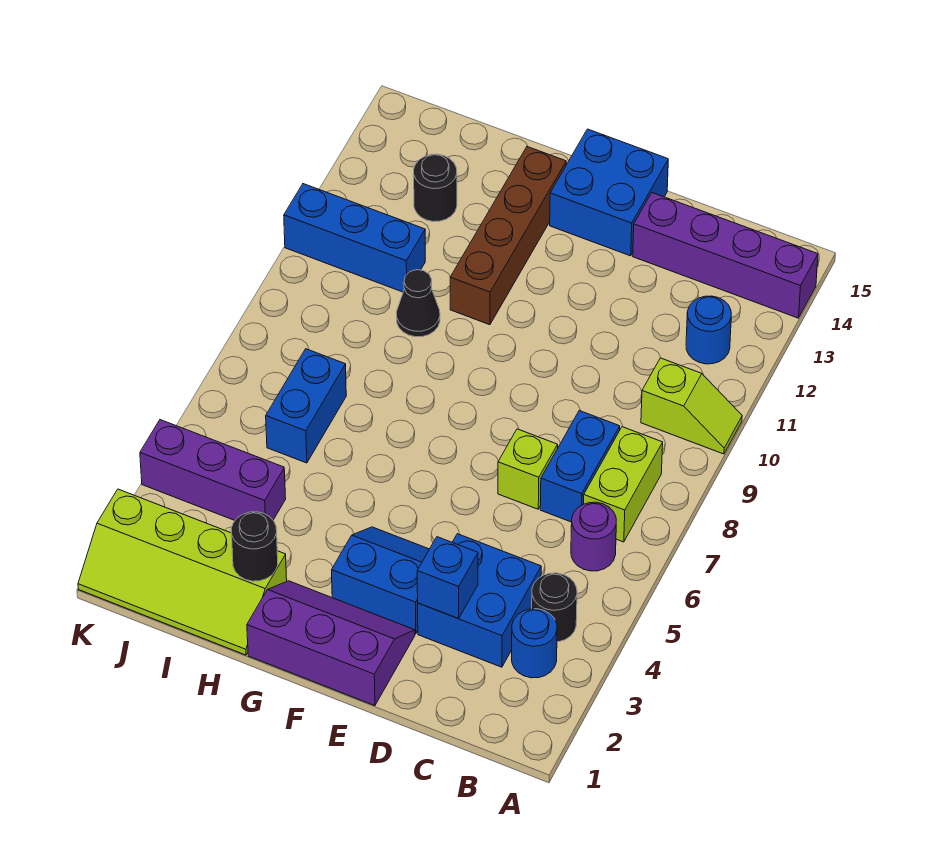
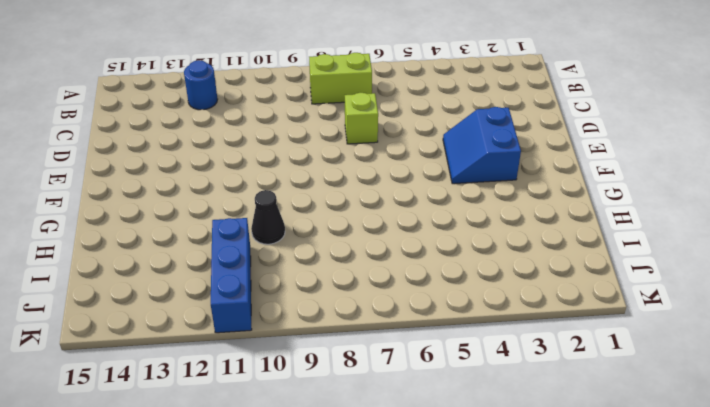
none -> lime slope A10:B10 level 1 top B
none -> purple brick A14:D14 level 1
none -> blue round brick B3 level 1

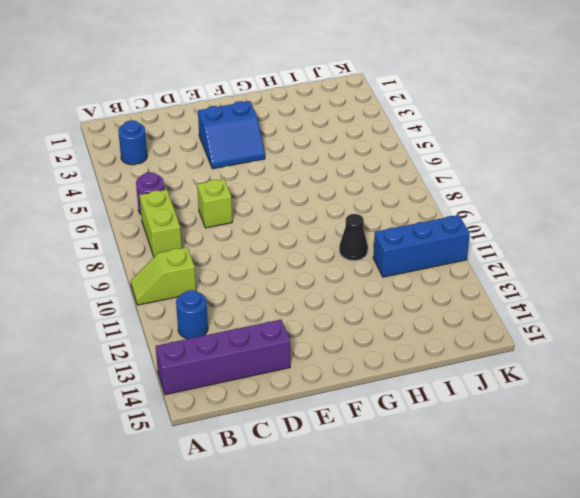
none -> black round brick B4 level 1
none -> blue brick C3:D4 level 1
none -> blue brick C7:C8 level 1

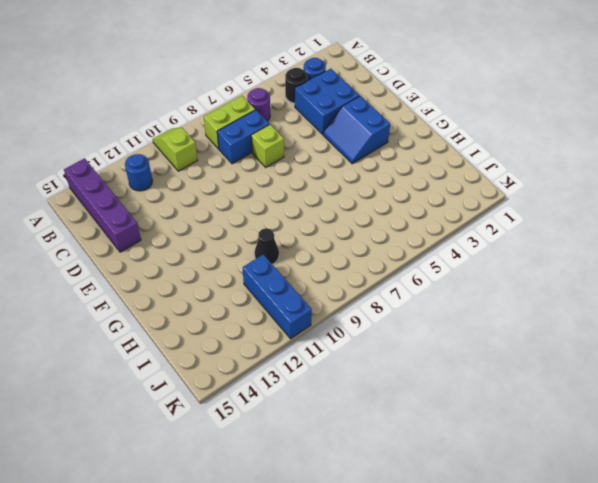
none -> purple slope E1:G2 level 1 top 1
none -> blue brick E14:F15 level 1
none -> brown brick G11:G14 level 1

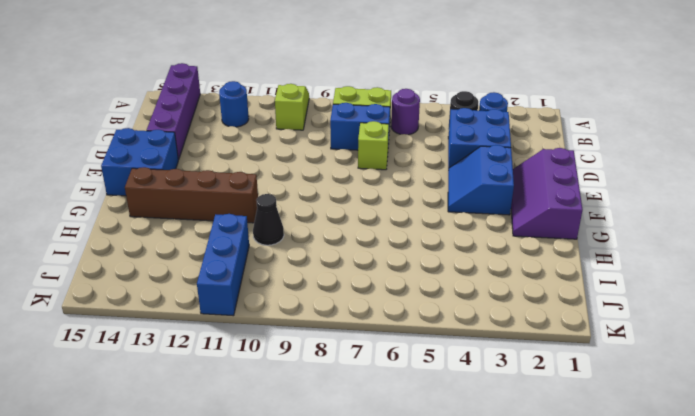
none -> lime slope H1:K2 level 1 top 2
none -> purple brick I4:K4 level 1
none -> blue brick I6:I7 level 1

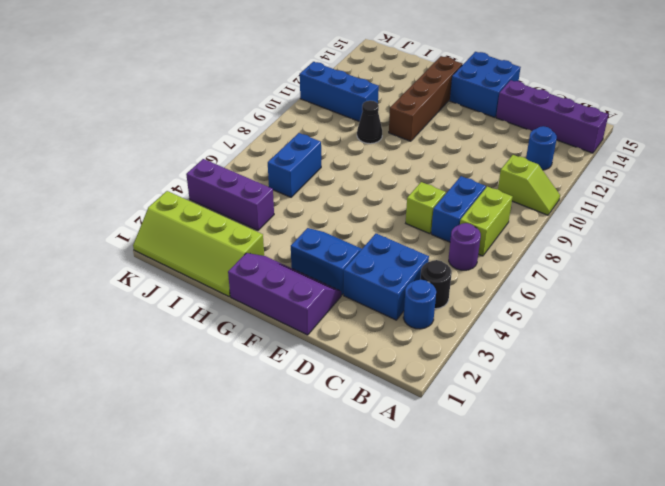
none -> black round brick I13 level 1
none -> blue brick D3 level 2
none -> black round brick H2 level 2

